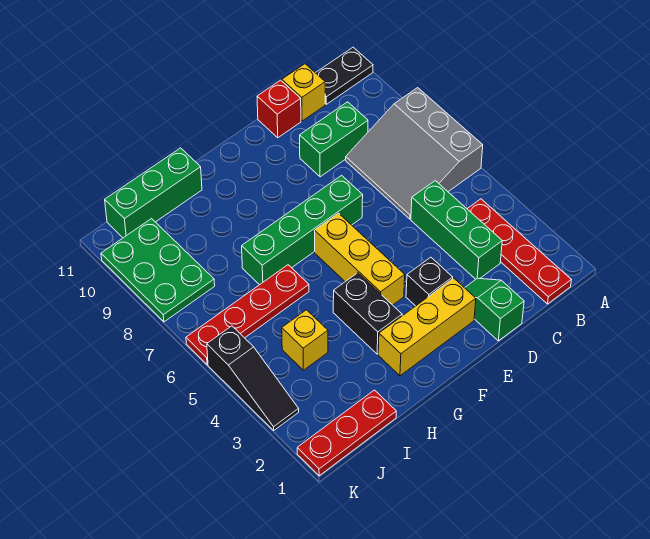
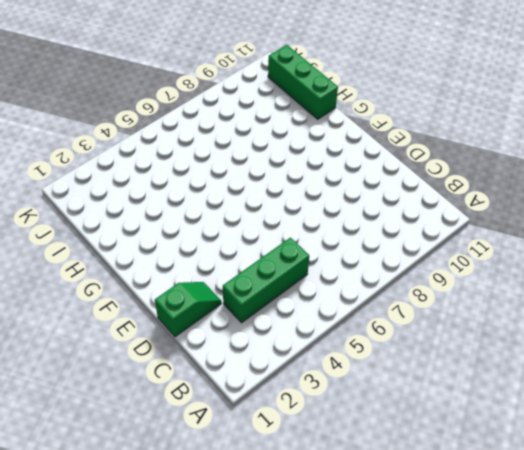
none -> grey slope A6:C8 level 1 top A
none -> black plate A11:B11 level 1
none -> red plate B1:B4 level 1

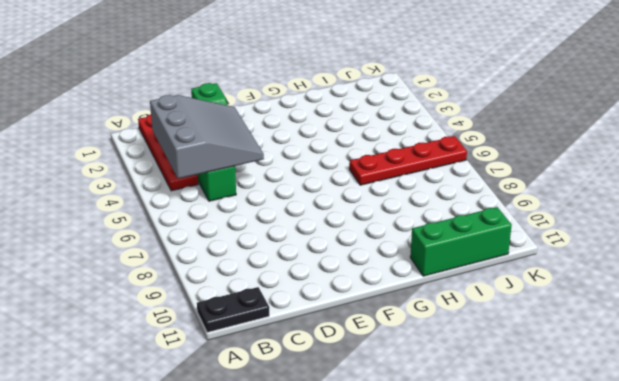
grey slope B3:D5 level 2 top B -> grey slope A6:C8 level 1 top A
none -> green brick C9:D9 level 1
none -> yellow brick C11 level 1
none -> red brick D11 level 1

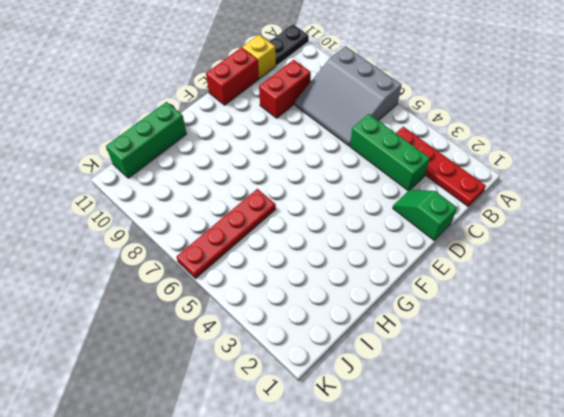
red brick C9:D9 level 1 -> green brick C9:D9 level 1
red brick D11:E11 level 1 -> red brick D11 level 1
none -> yellow brick E2:G2 level 1
none -> black brick E3 level 1
none -> green brick E7:H7 level 1

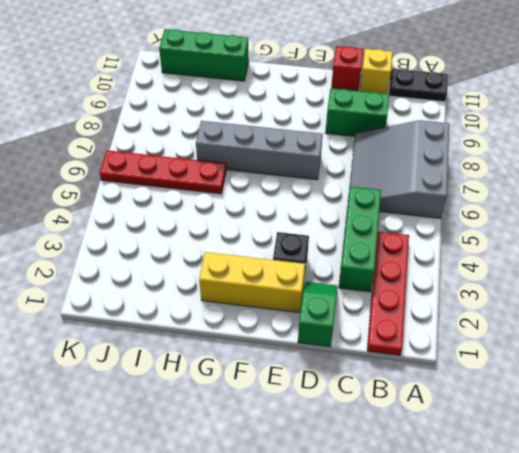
grey brick E7:H7 level 1 -> green brick E7:H7 level 1
none -> yellow brick F4:F6 level 1
none -> black brick G3:G4 level 1
none -> red plate I1:K1 level 1

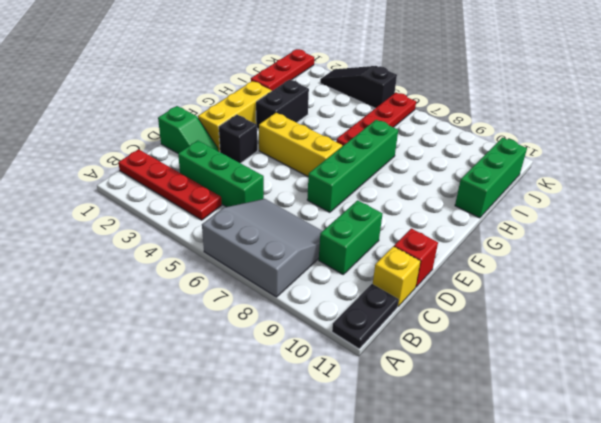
black brick G3:H3 level 1 -> black brick G3:G4 level 1
none -> yellow brick I4 level 1
none -> green plate J8:K10 level 1

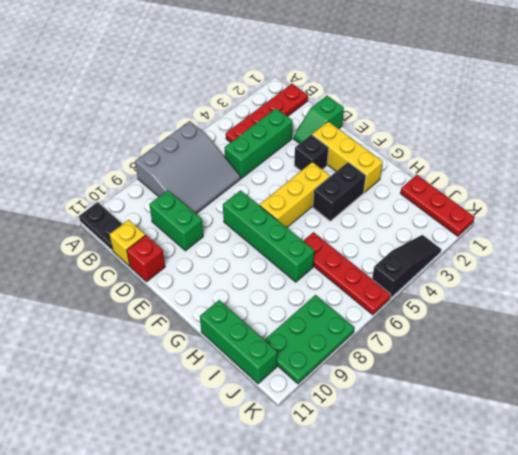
none -> yellow brick I4 level 1

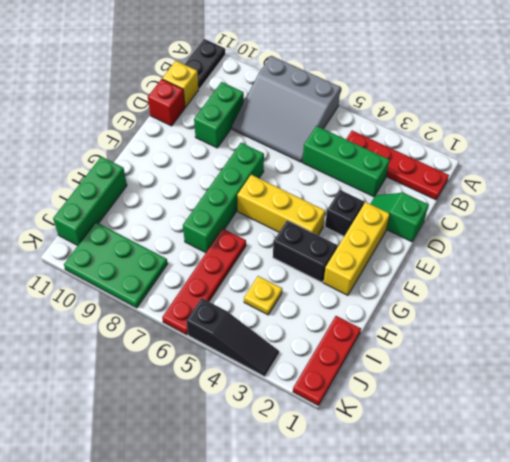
yellow plate I4 level 1 -> yellow brick I4 level 1

